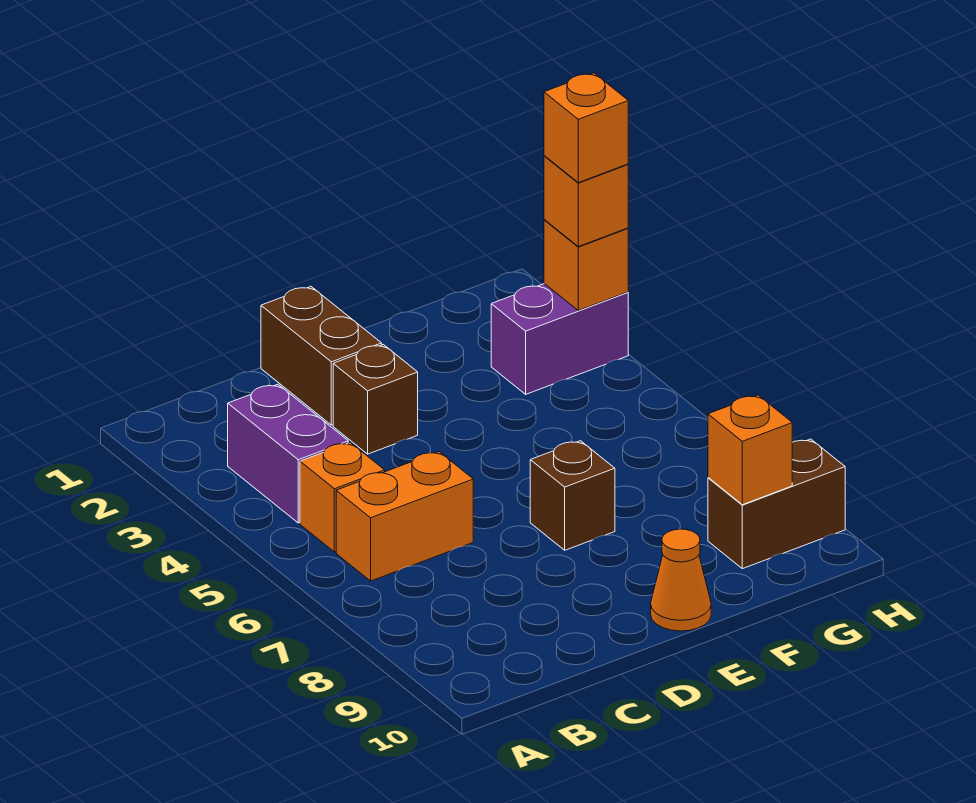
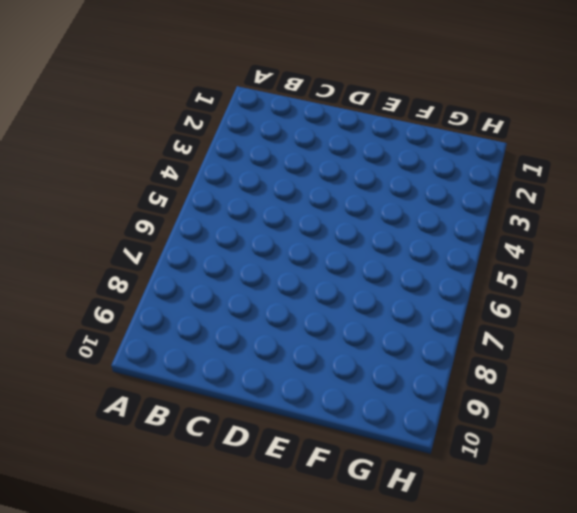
none -> purple brick B3:B4 level 1
none -> orange brick B5 level 1
none -> orange brick B6:C6 level 1

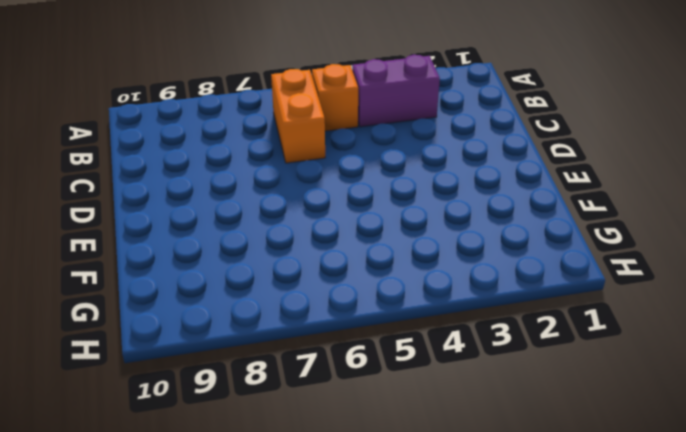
none -> brown brick D1:D2 level 1
none -> brown brick D3 level 1
none -> brown brick E7 level 1

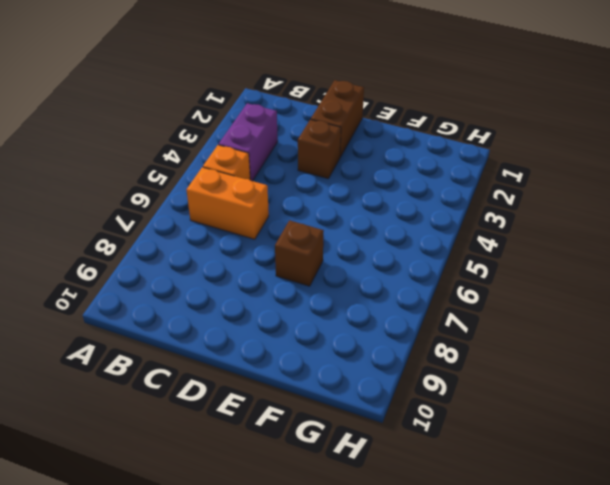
none -> orange cone E10 level 1
none -> purple brick G3:H3 level 1
none -> brown brick G9:H9 level 1

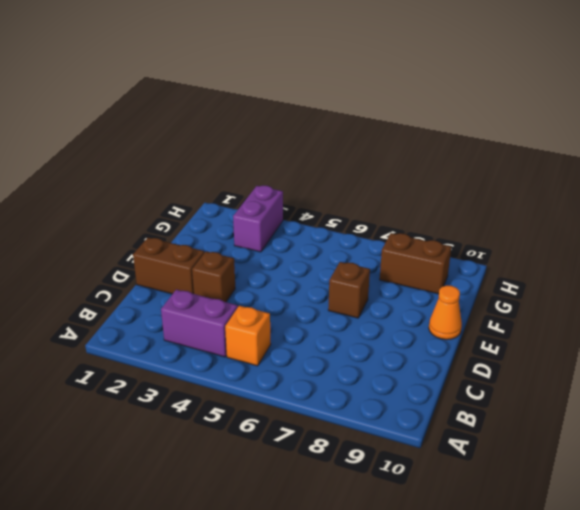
brown brick G8:G9 level 1 -> brown brick G9:H9 level 1
none -> orange brick B6:C6 level 1
none -> orange brick G9 level 2
none -> orange brick H3 level 2

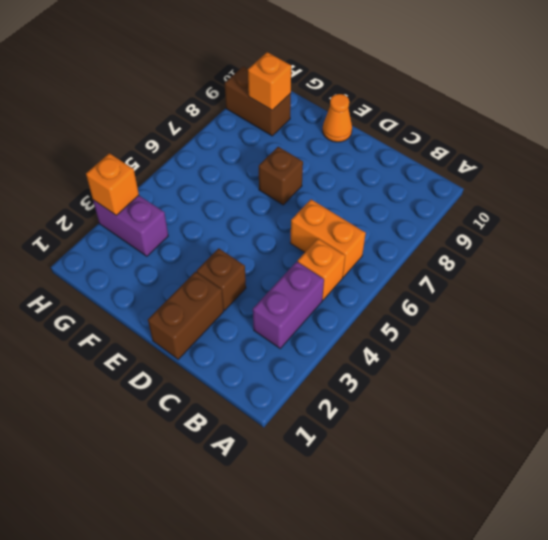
none -> orange brick H3 level 3
none -> orange brick H3 level 4

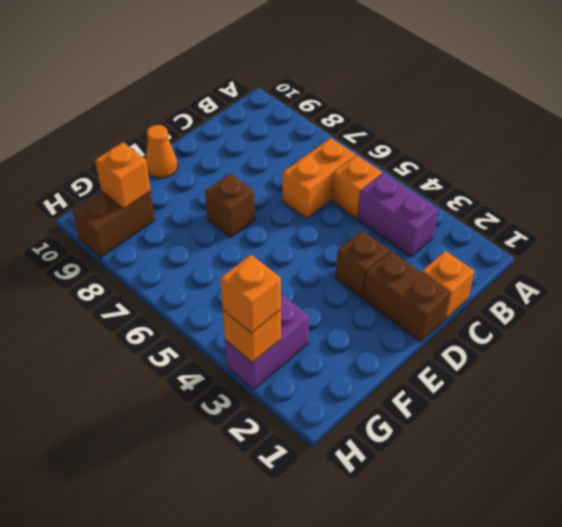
orange brick C1 level 1 -> orange brick H3 level 4

